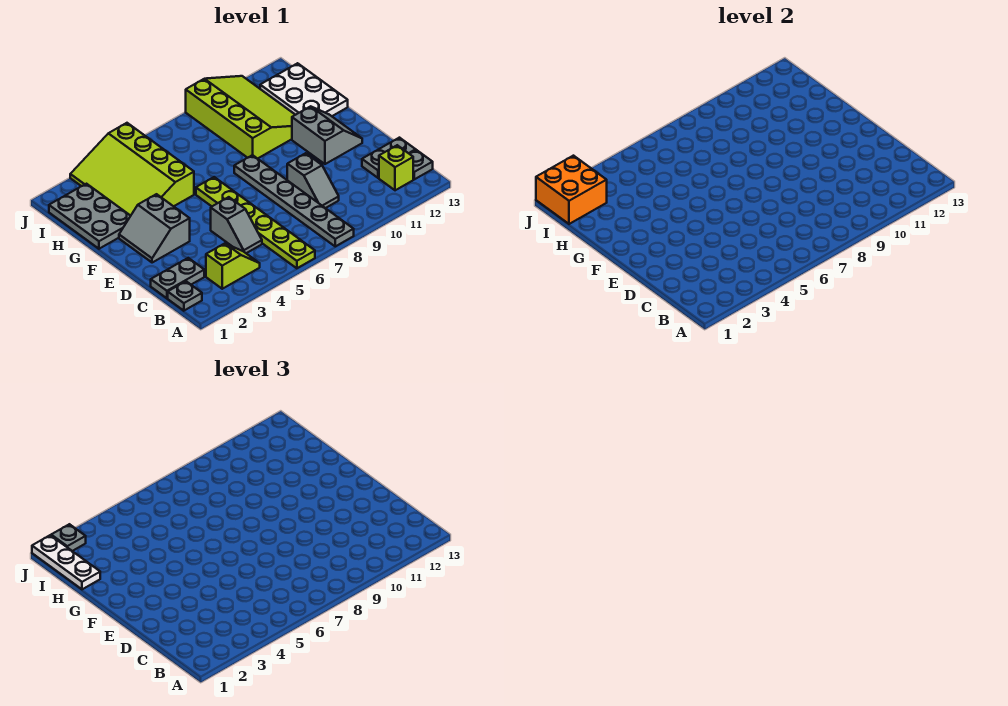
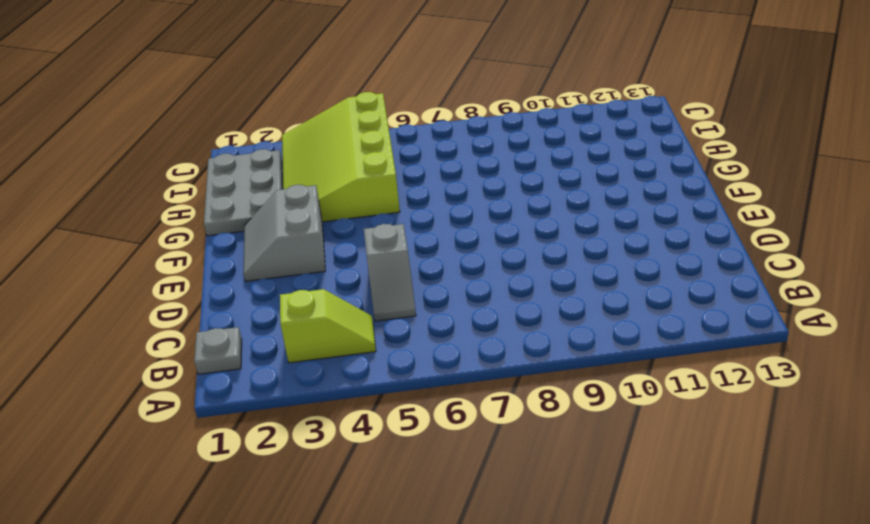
none -> lime plate A6:F6 level 1
none -> grey plate A8:F8 level 1
none -> lime brick B12 level 1

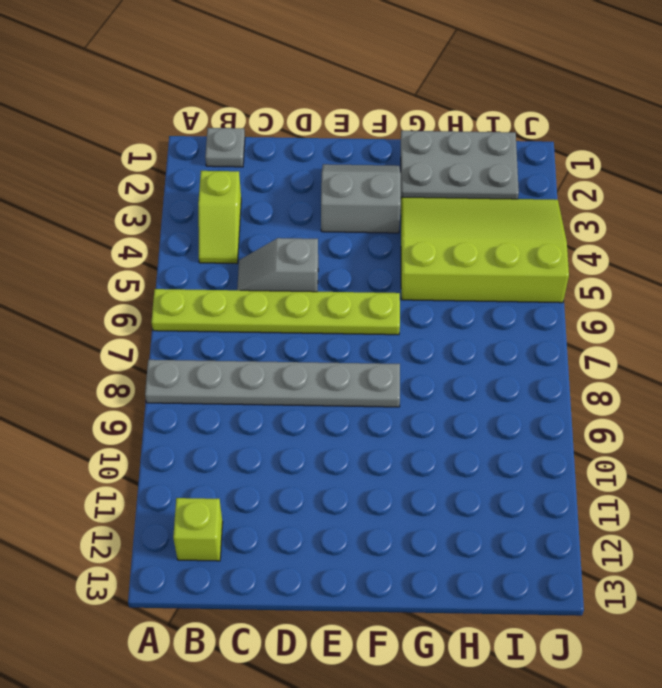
none -> grey plate B13 level 1
none -> grey plate C1:C2 level 1
none -> grey slope C9:D9 level 1 top D

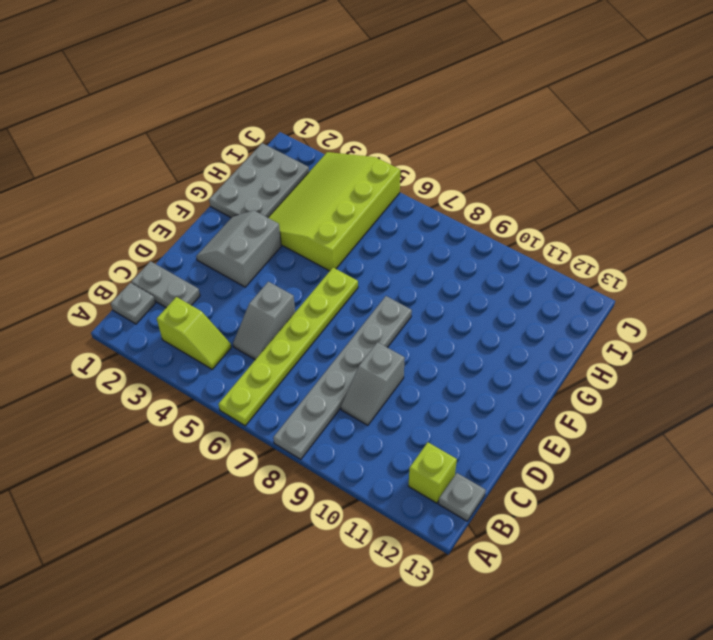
none -> grey plate C12:C13 level 1
none -> grey slope E11:F12 level 1 top 11
none -> lime slope G9:J11 level 1 top 9

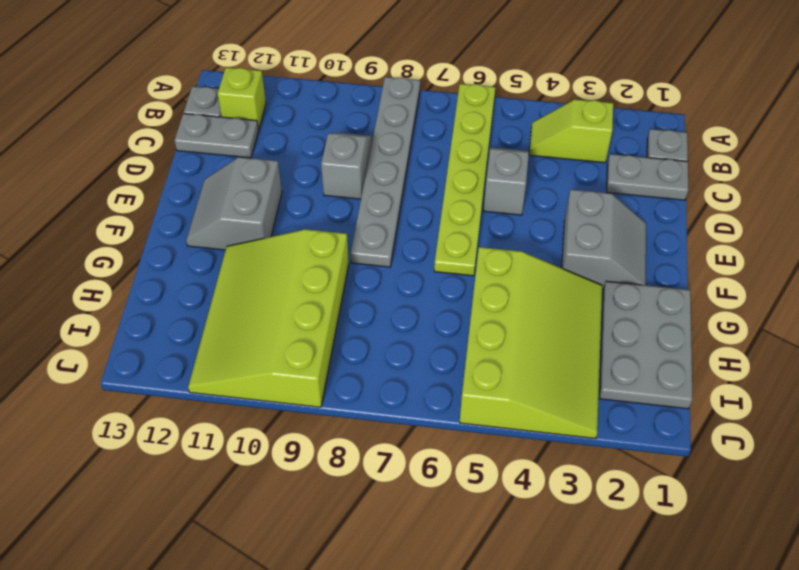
none -> white plate G12:I13 level 1
none -> orange brick I1:J2 level 2
none -> white plate H1:J1 level 3

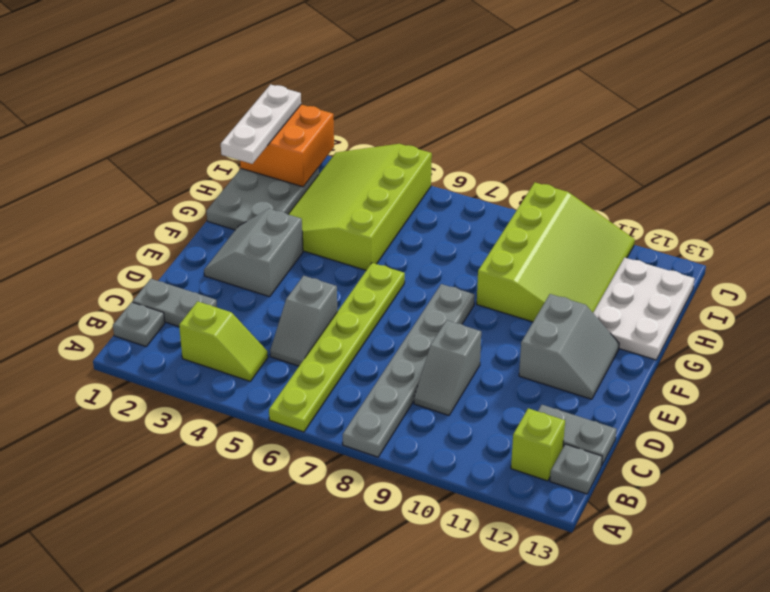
none -> grey plate J2 level 3

